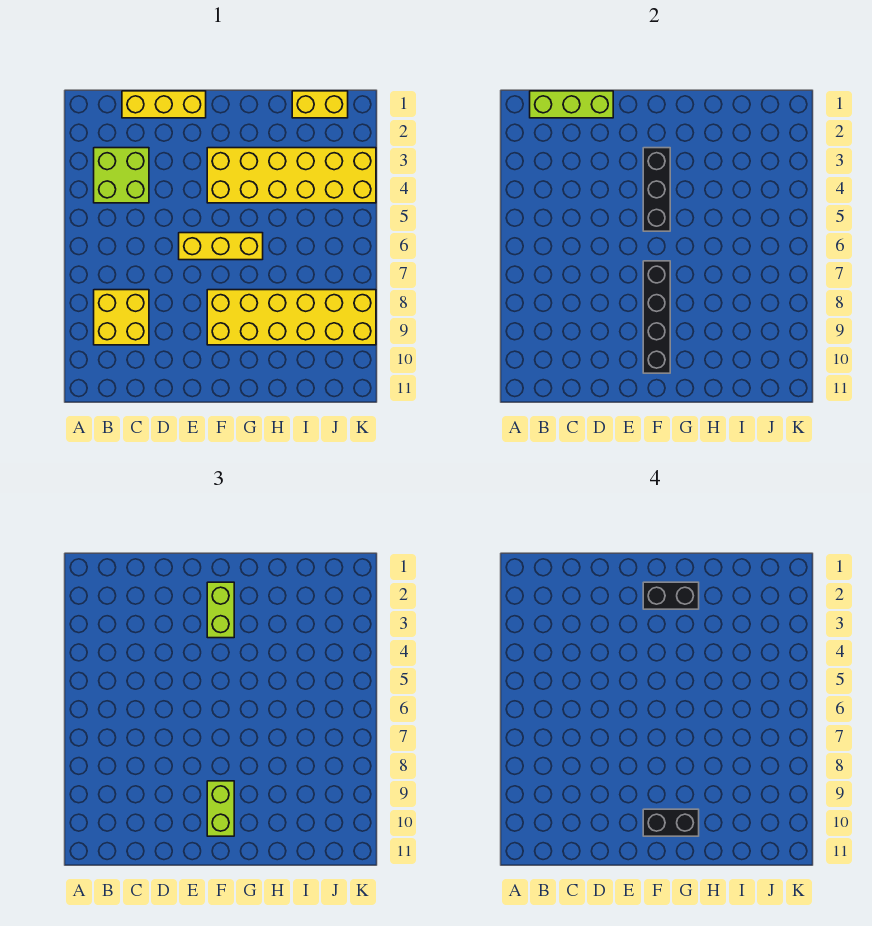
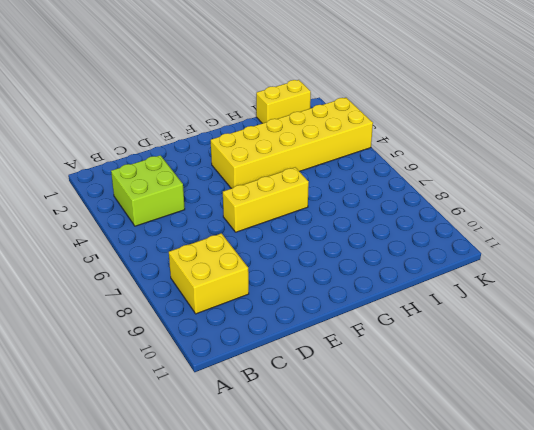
none -> yellow brick C1:E1 level 1
none -> yellow brick F8:K9 level 1
none -> lime brick B1:D1 level 2

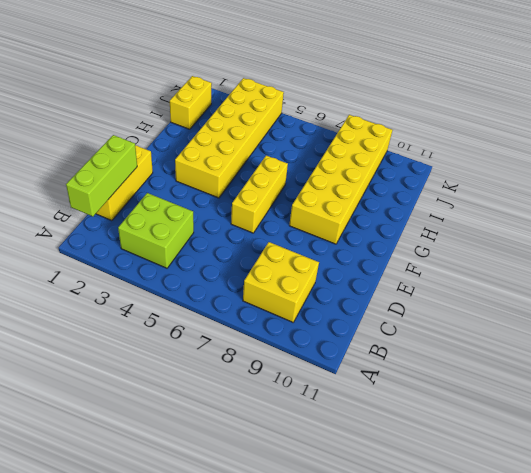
none -> black brick F3:F5 level 2
none -> black brick F7:F10 level 2
none -> lime brick F2:F3 level 3

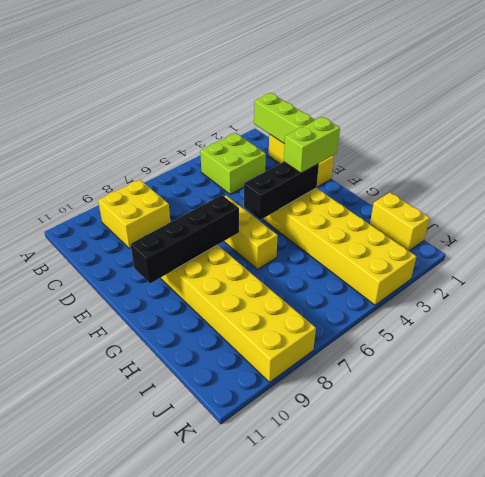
none -> lime brick F9:F10 level 3
none -> black brick F2:G2 level 4
none -> black brick F10:G10 level 4

